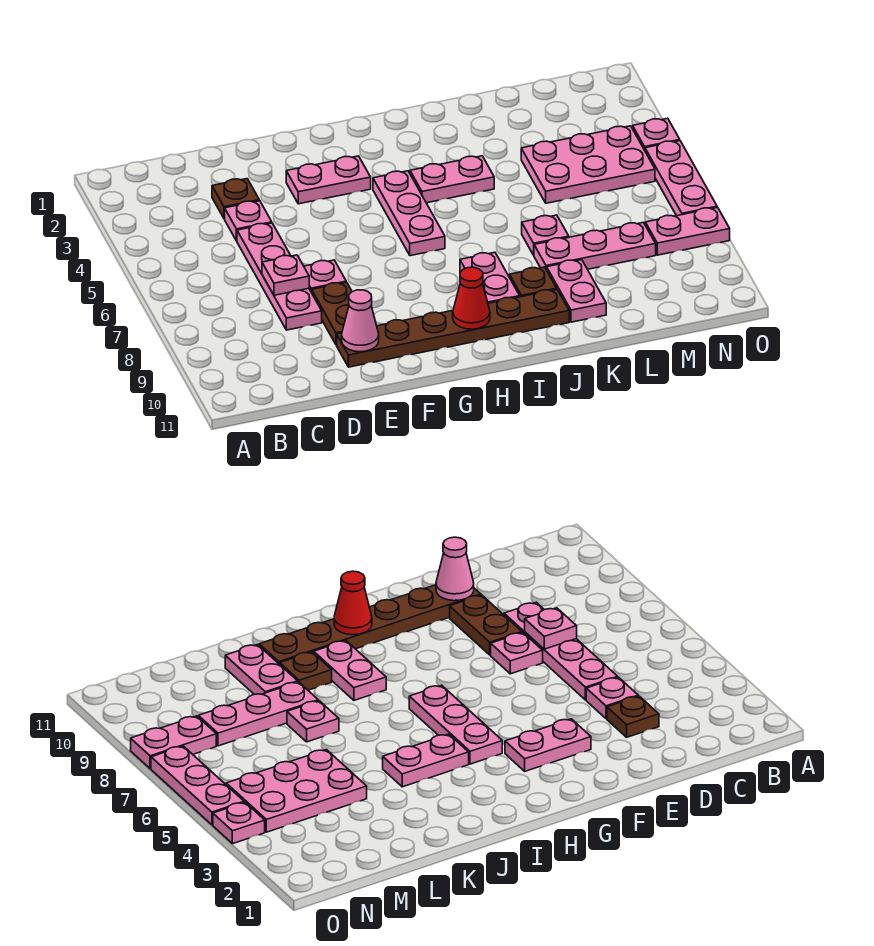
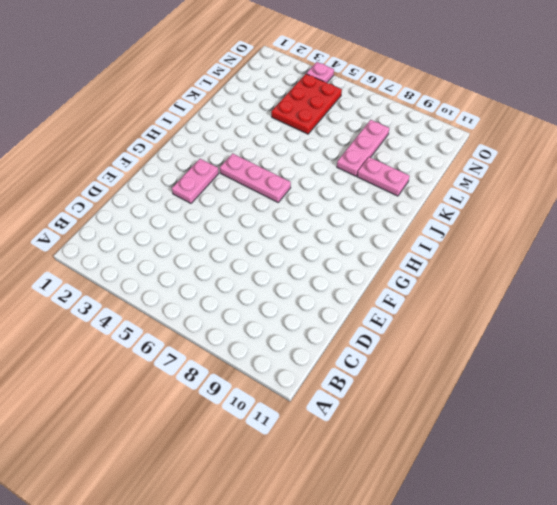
red plate L4:N5 level 1 -> pink plate L4:N5 level 1
none -> brown plate D3 level 1
none -> pink plate D4 level 1
none -> pink plate D5:D8 level 1

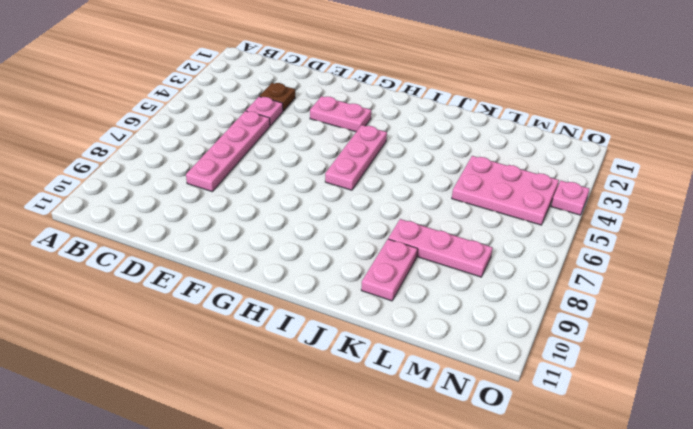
none -> pink plate E7 level 1
none -> brown plate E8:E9 level 1
none -> brown plate E10:J10 level 1

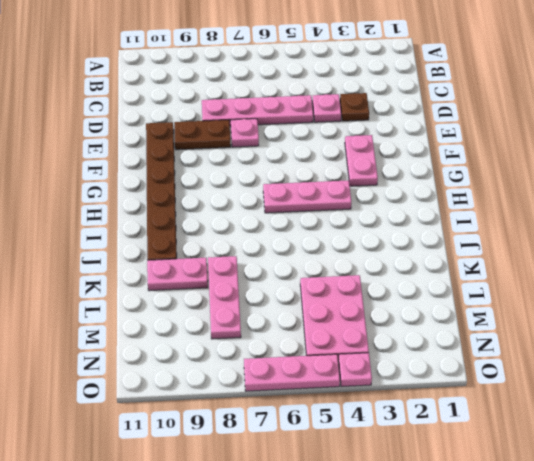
none -> pink plate I4:J4 level 1
none -> pink plate I8:I9 level 1
none -> brown plate J9 level 1

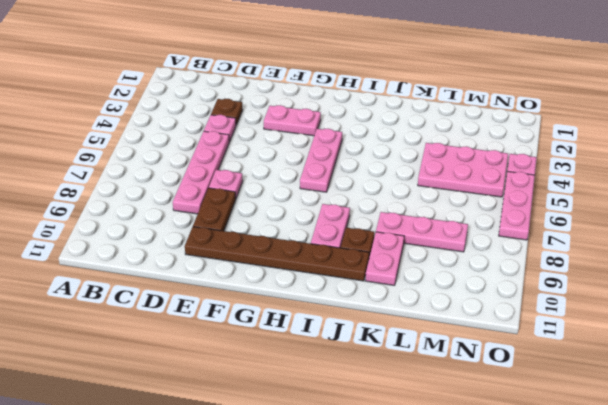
none -> pink plate I4:J4 level 1
none -> pink plate K7 level 1
none -> pink plate N8:O8 level 1

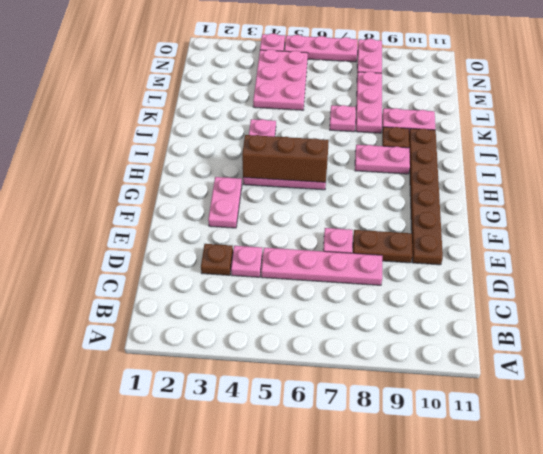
brown brick H4:H6 level 2 -> none
none -> pink plate D7 level 2
none -> pink cone E10 level 2
none -> red cone H10 level 2

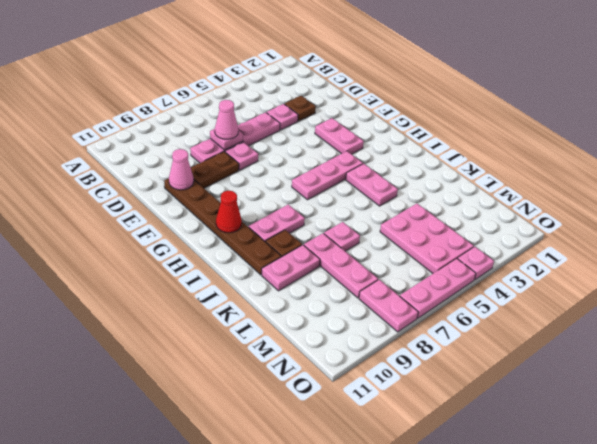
pink cone D7 level 3 -> none

